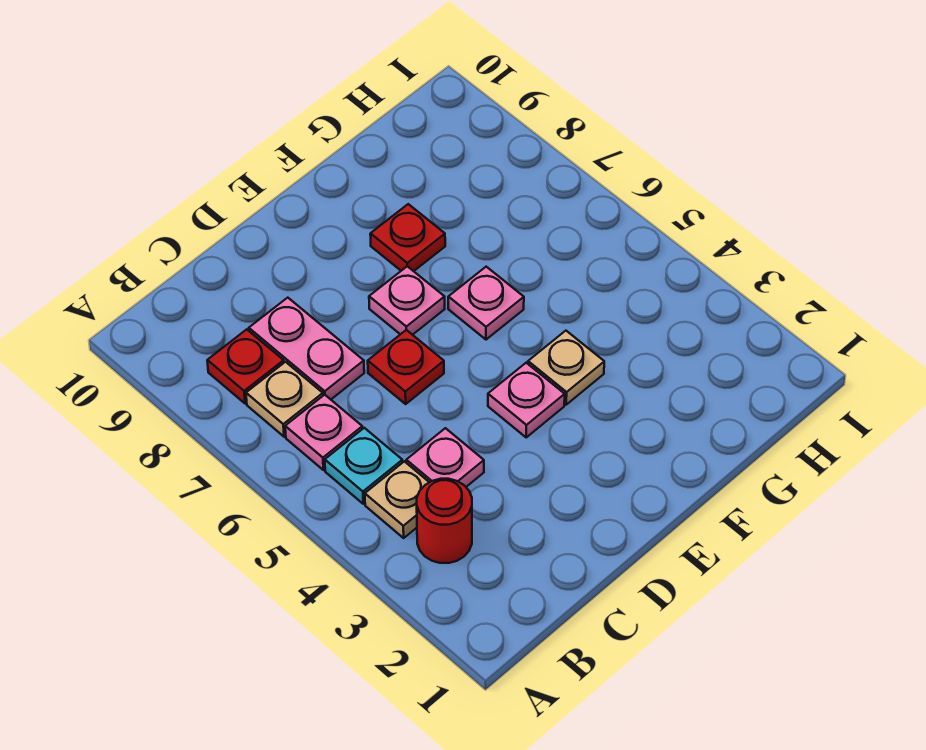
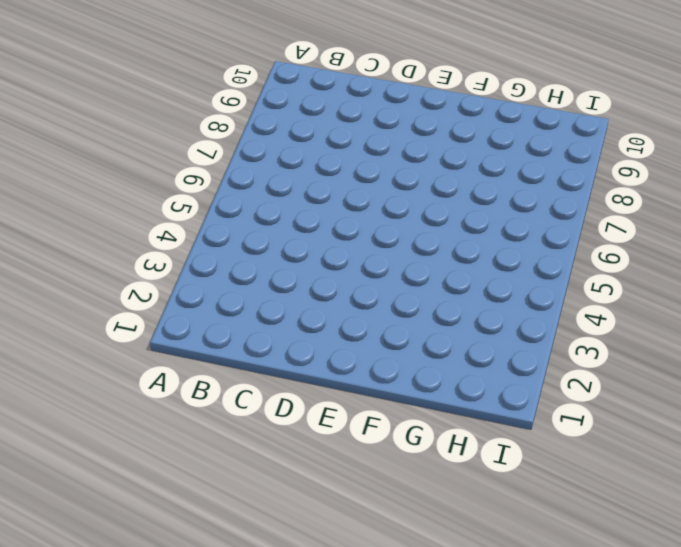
none -> red round brick B3 level 1
none -> tan plate B4 level 1
none -> cyan plate B5 level 1

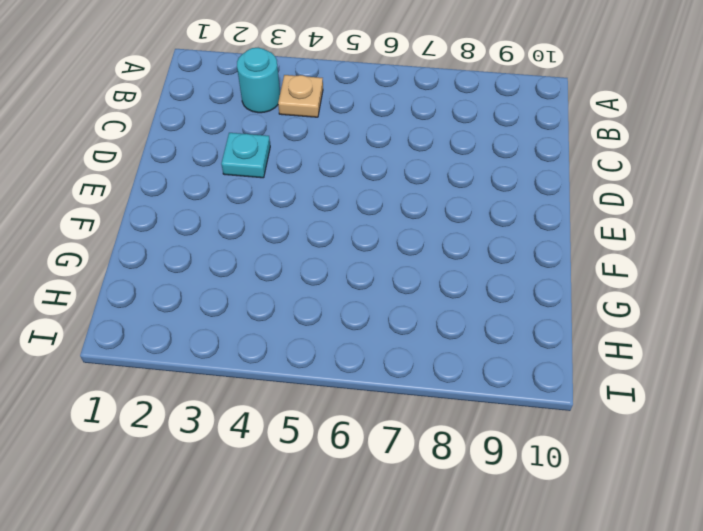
cyan round brick B3 level 1 -> red round brick B3 level 1
cyan plate D3 level 1 -> cyan plate B5 level 1
none -> pink plate B6 level 1
none -> tan plate B7 level 1
none -> red plate B8 level 1

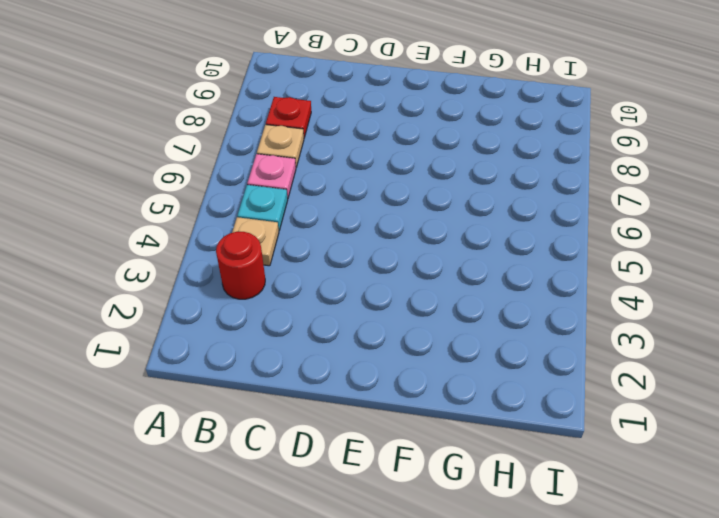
none -> pink plate C4 level 1
none -> pink plate C7:C8 level 1
none -> red plate D6 level 1

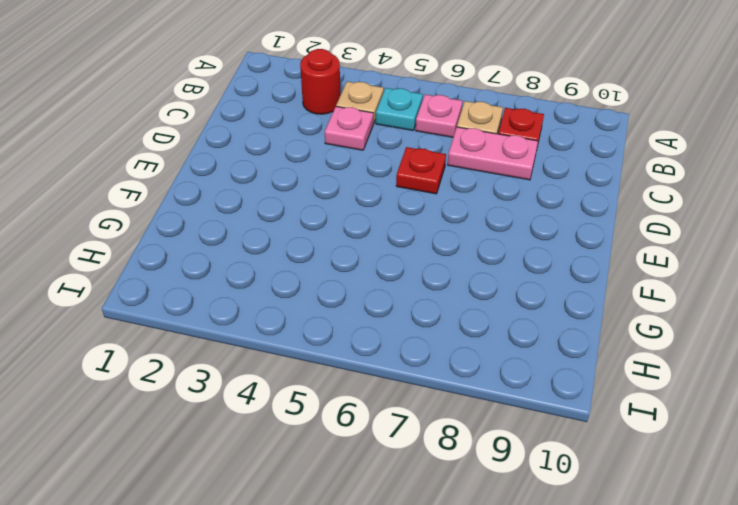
none -> pink plate E4 level 1
none -> pink plate E7 level 1
none -> tan plate F4 level 1

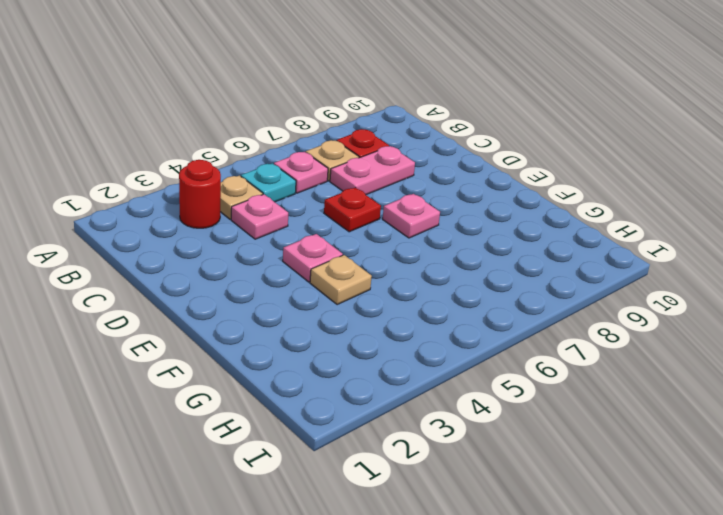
none -> pink plate F6 level 1
none -> red plate F8 level 1

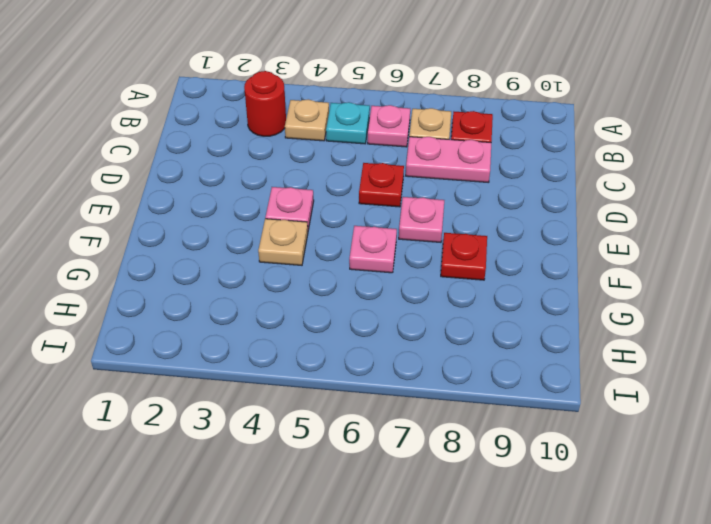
none -> pink plate C4 level 1

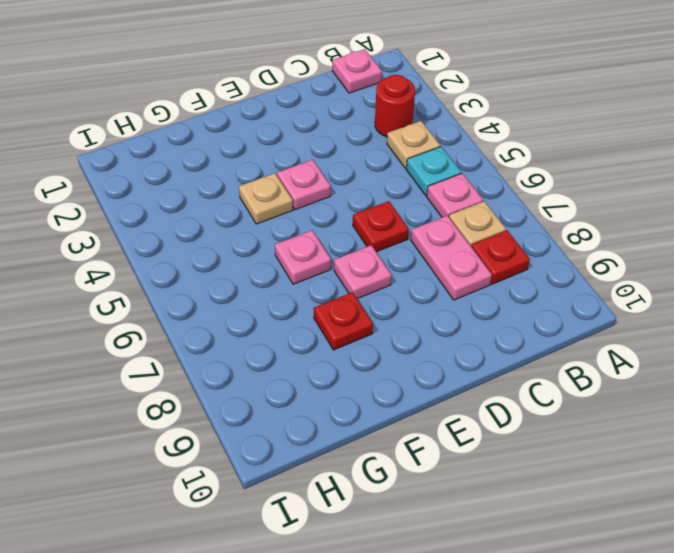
pink plate B1 level 1 -> pink plate C4 level 1

